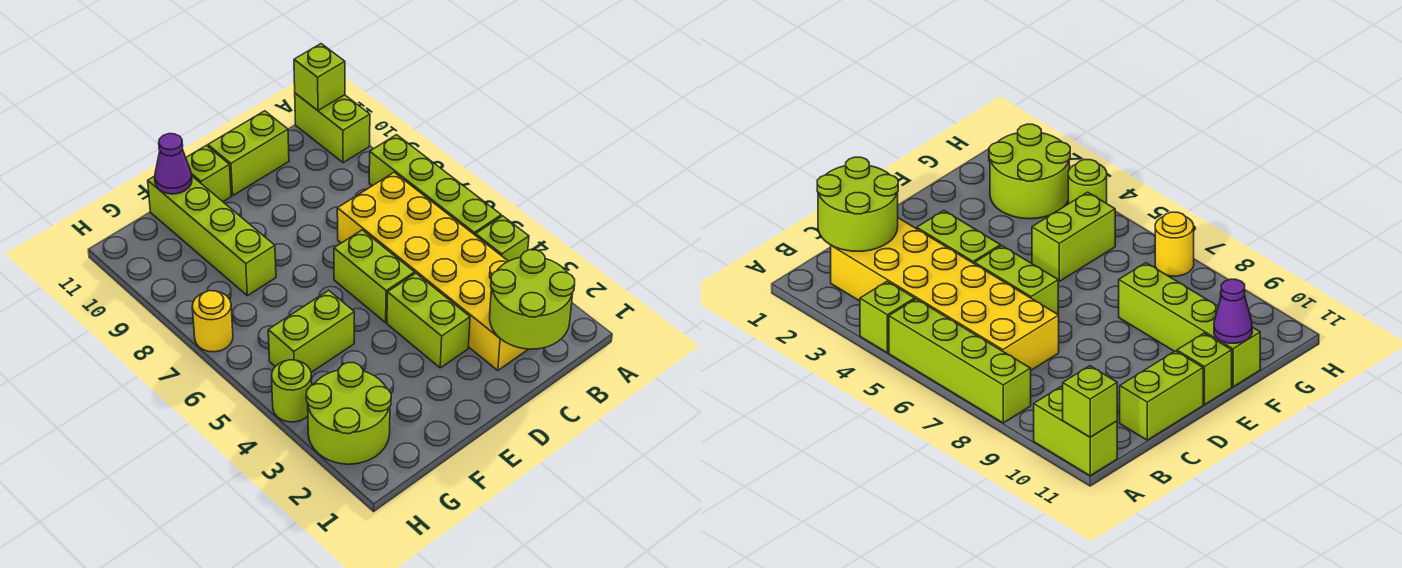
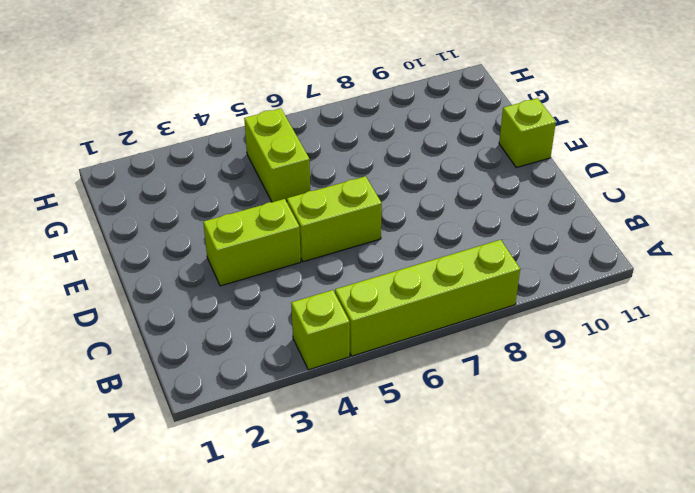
none -> lime brick A10:A11 level 1
none -> yellow brick B2:C7 level 1
none -> lime brick C11:D11 level 1

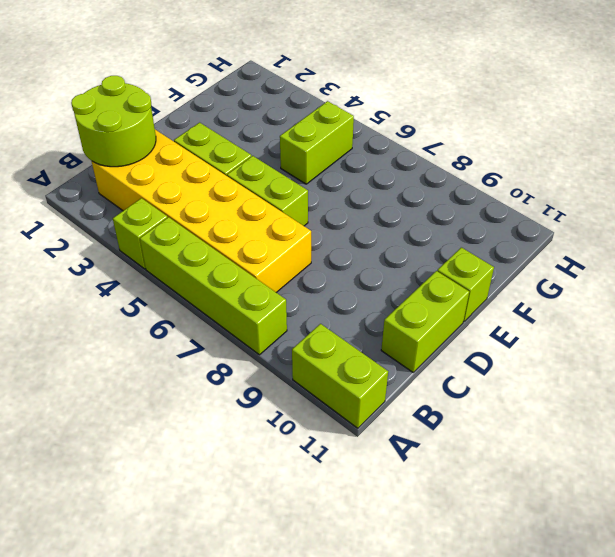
none -> lime brick F8:F11 level 1
none -> lime round brick G2:H3 level 1
none -> lime round brick H4 level 1

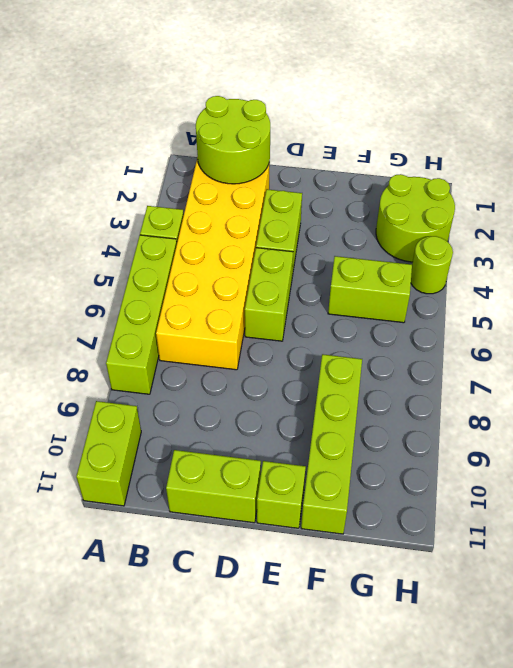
none -> yellow round brick H7 level 1
none -> lime brick A11 level 2
none -> purple cone F11 level 2

